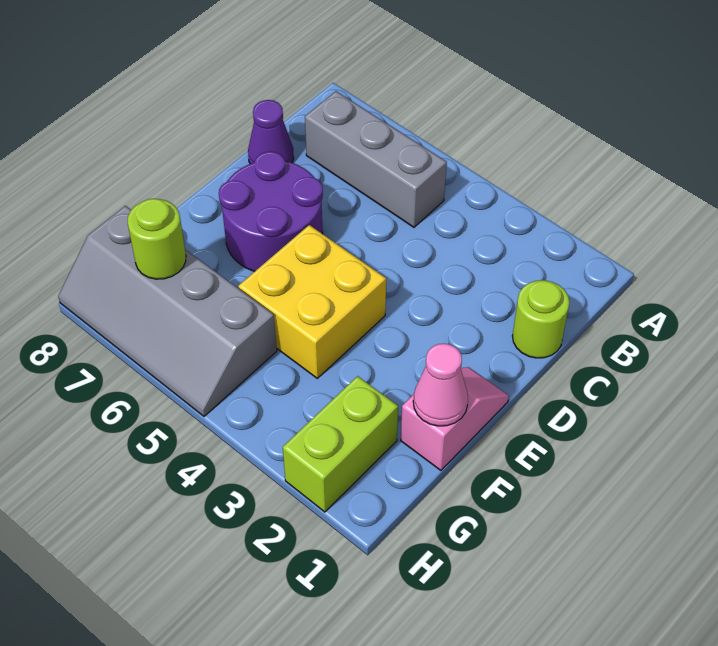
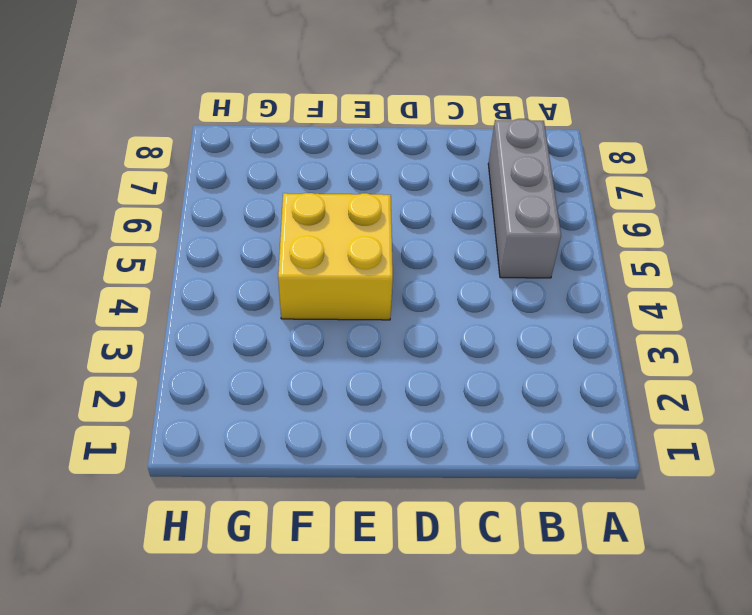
none -> lime round brick C1 level 1
none -> purple cone C8 level 1

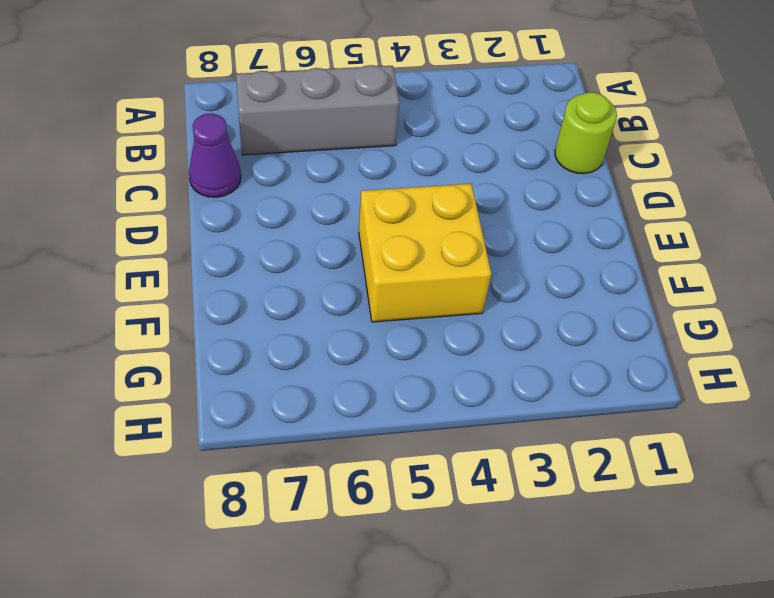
none -> purple round brick D6:E7 level 1
none -> pink slope E1:F1 level 1 top F

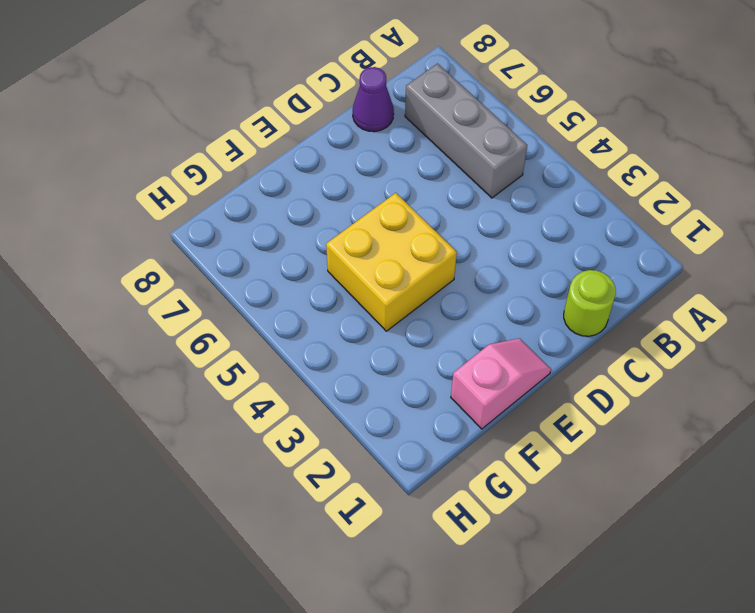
none -> purple round brick D6:E7 level 1
none -> lime brick G2:H2 level 1

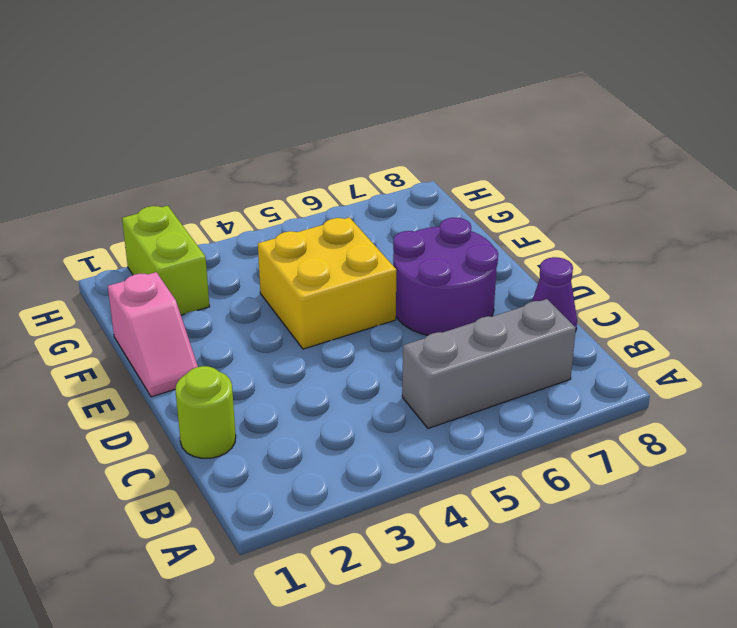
none -> grey slope G5:H8 level 1 top G
none -> pink cone F1 level 2

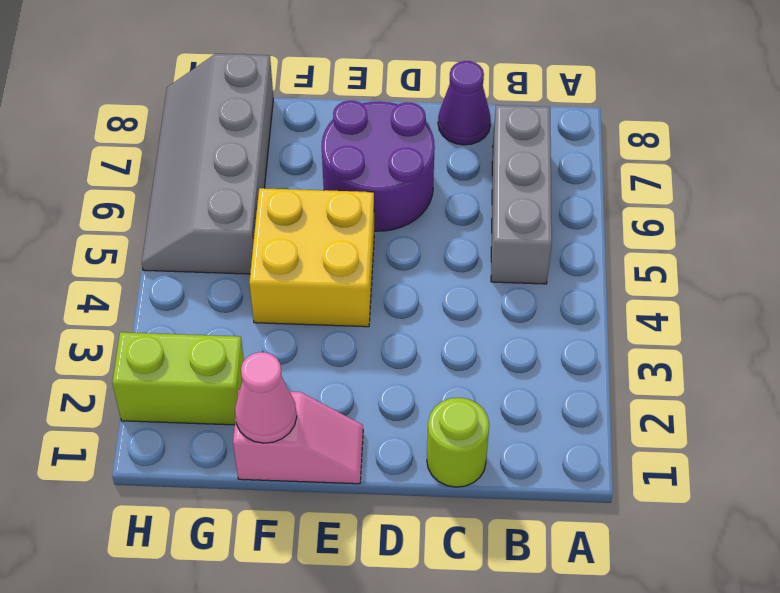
none -> lime round brick G7 level 2

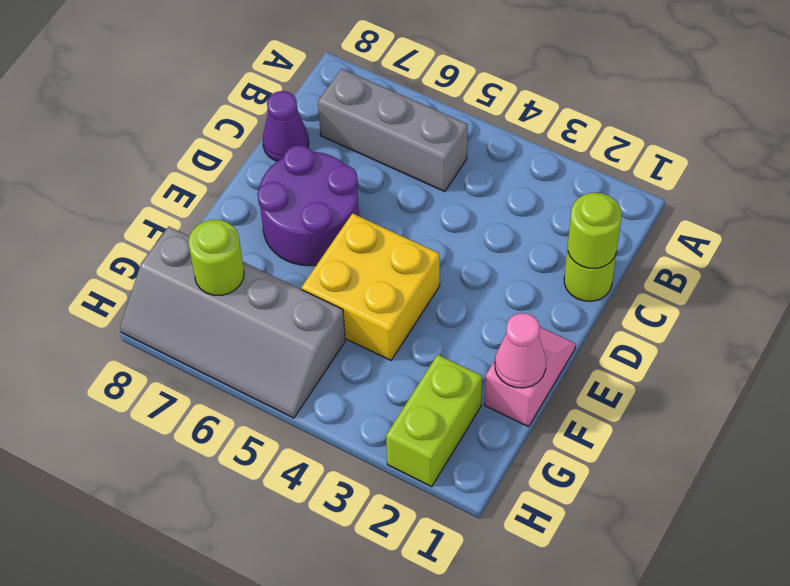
lime round brick C1 level 2 -> none

